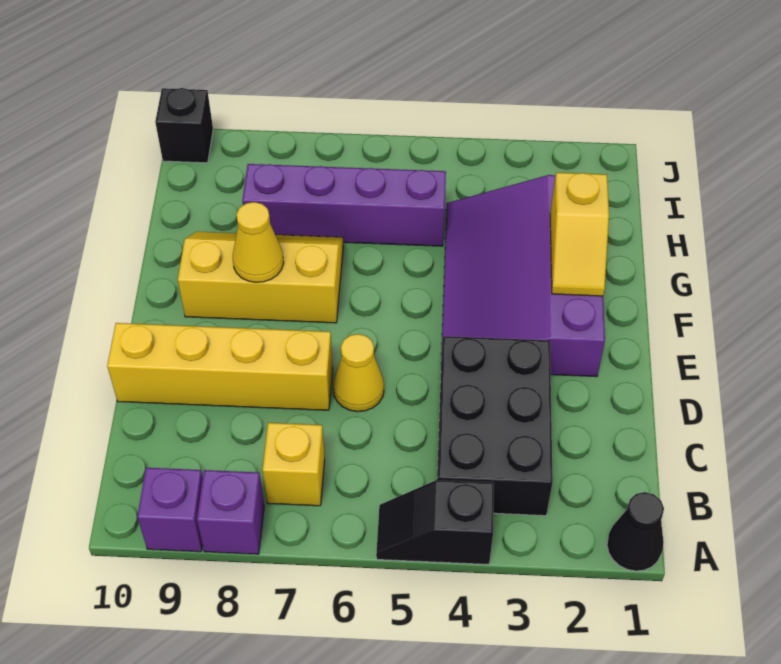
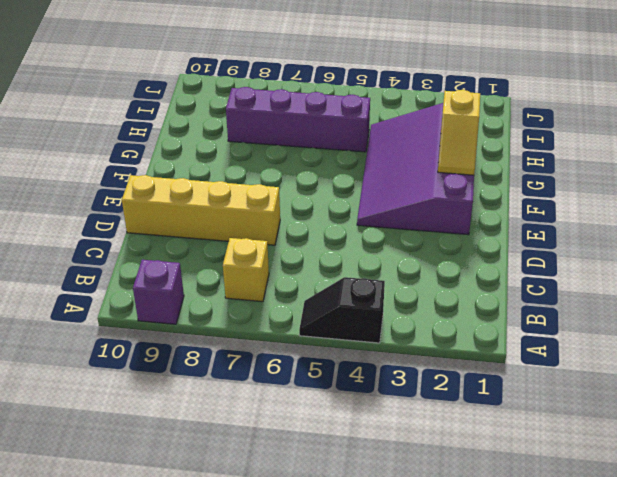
none -> black cone A1 level 1
none -> purple brick A8 level 1
none -> black brick B3:D4 level 1

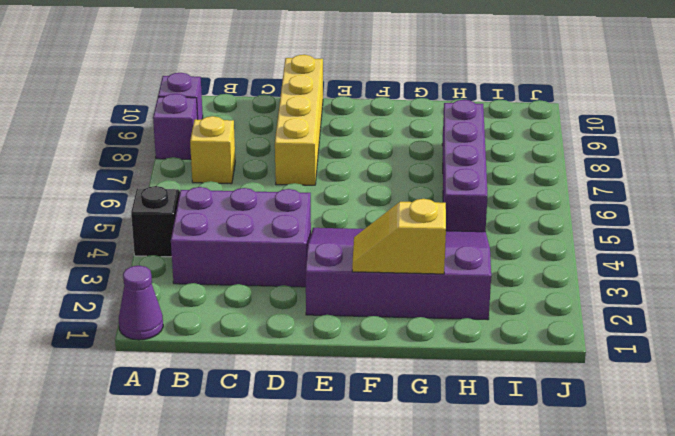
purple cone A1 level 1 -> black cone A1 level 1
purple brick B3:D4 level 1 -> black brick B3:D4 level 1
none -> yellow cone D6 level 1
none -> yellow slope F7:G9 level 1 top F
none -> black brick J10 level 1

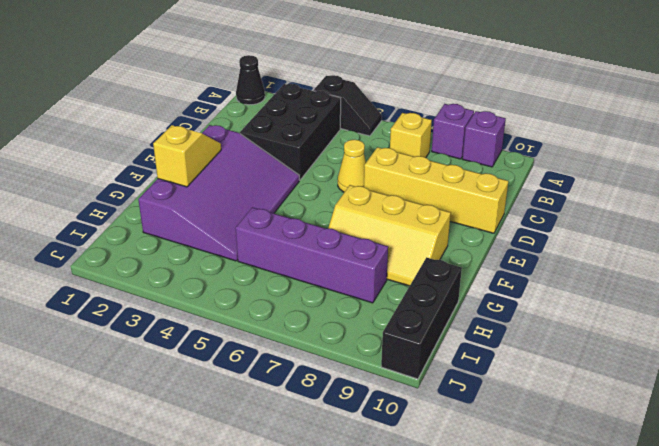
black brick H10:J10 level 1 -> black brick J10 level 1
none -> yellow cone F8 level 2

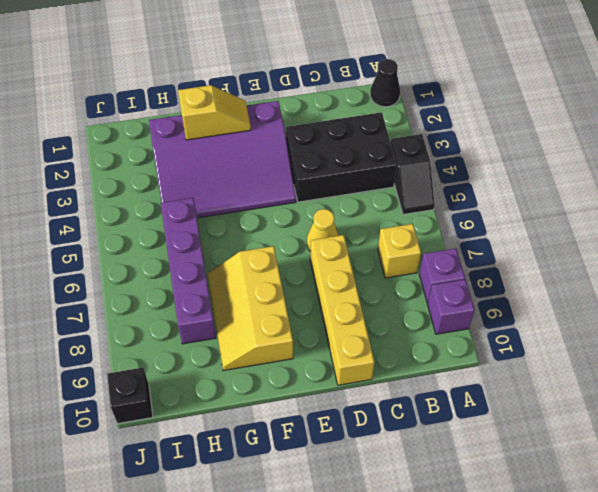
none -> yellow cone F8 level 2

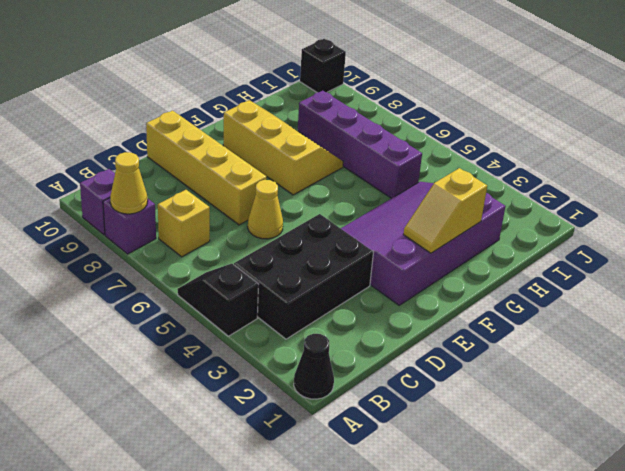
yellow cone A8 level 2 -> yellow cone F8 level 2

